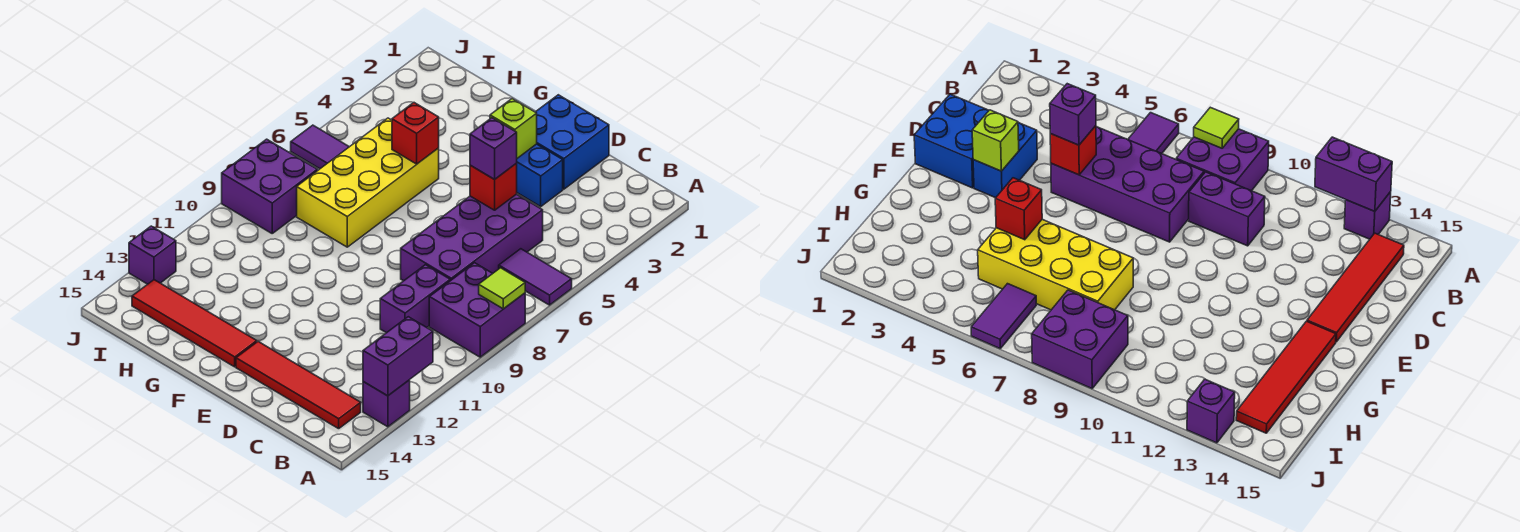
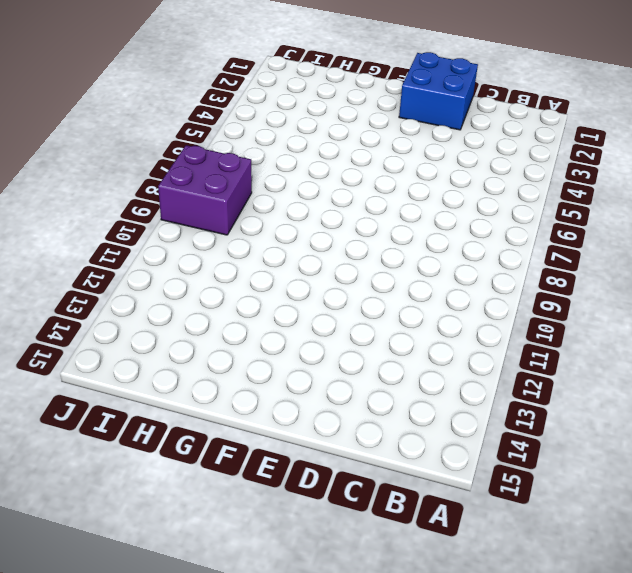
none -> purple tile A6:B6 level 1
none -> purple brick A8:B9 level 1
none -> purple brick A13 level 1

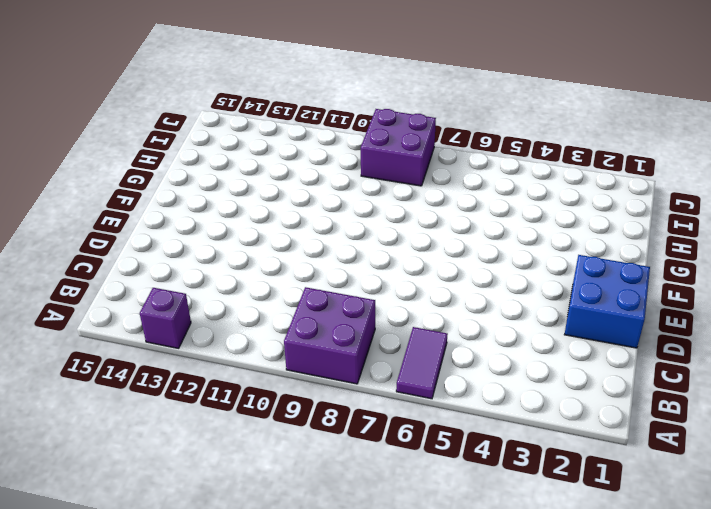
none -> red tile B14:E14 level 1
none -> purple brick C5:D8 level 1
none -> purple brick C9:C10 level 1

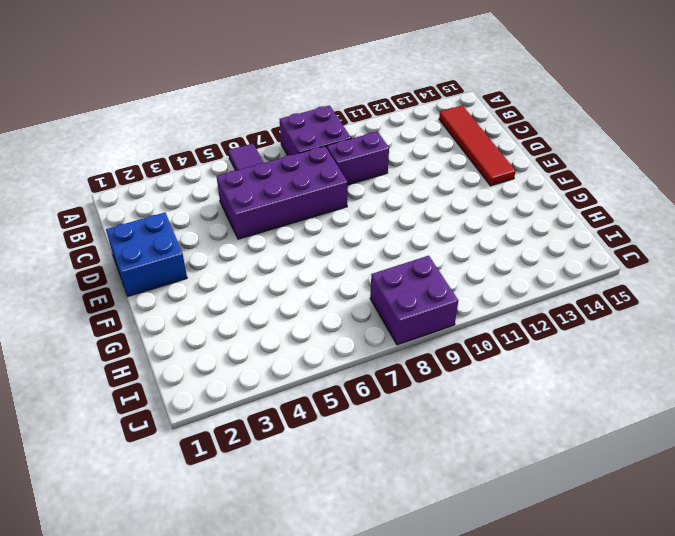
none -> purple brick A13 level 1
none -> blue brick D3:E3 level 1
none -> red tile F14:I14 level 1

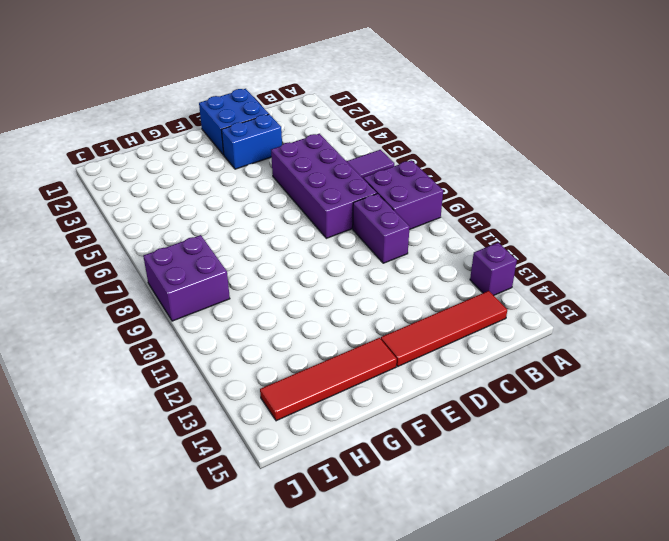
none -> yellow brick G5:H8 level 1
none -> purple tile I6:J6 level 1
none -> purple brick J13 level 1

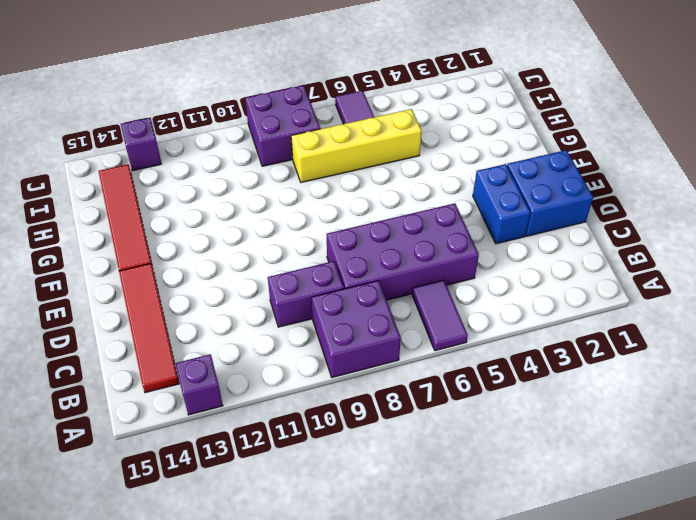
yellow brick H5:H8 level 1 -> yellow brick G5:H8 level 1
none -> lime tile A8 level 2
none -> purple brick A12:A13 level 2
none -> red brick D5 level 2

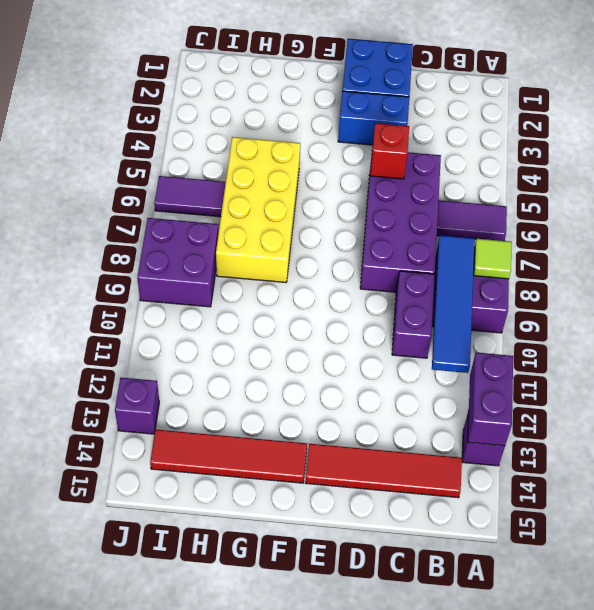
blue tile B8:B11 level 2 -> none
none -> lime brick E3 level 2
none -> red brick G5 level 2
none -> purple brick D5 level 3

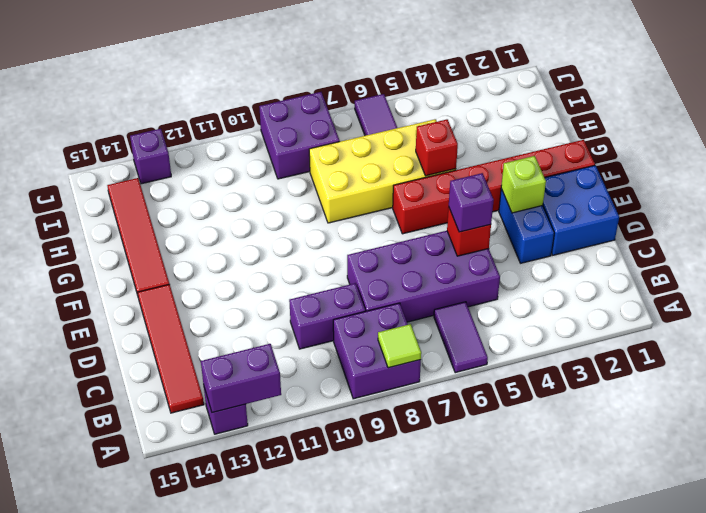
red brick F1:F6 level 1 -> none

